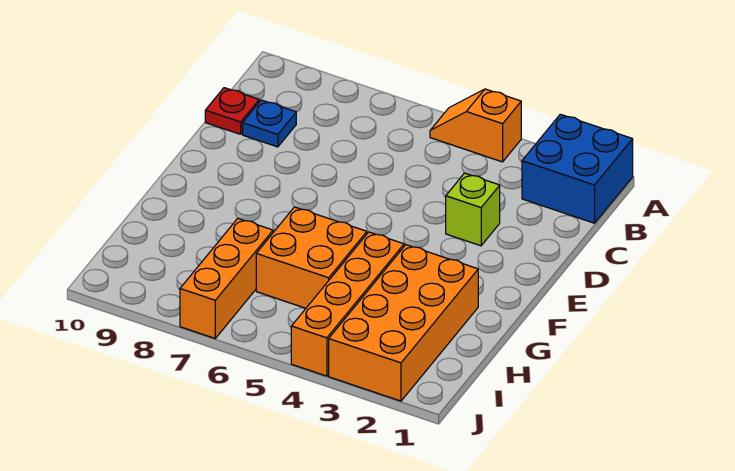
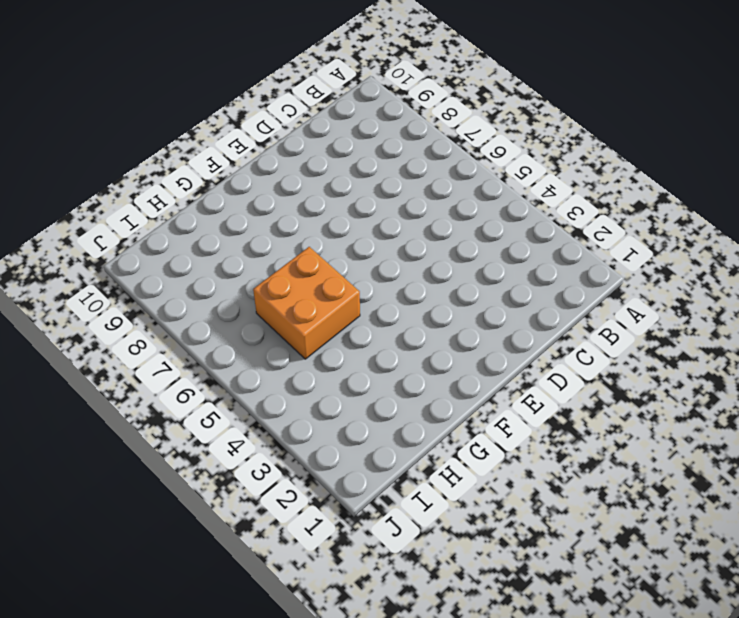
none -> blue brick A1:B2 level 1
none -> orange slope A4:A5 level 1 top 4

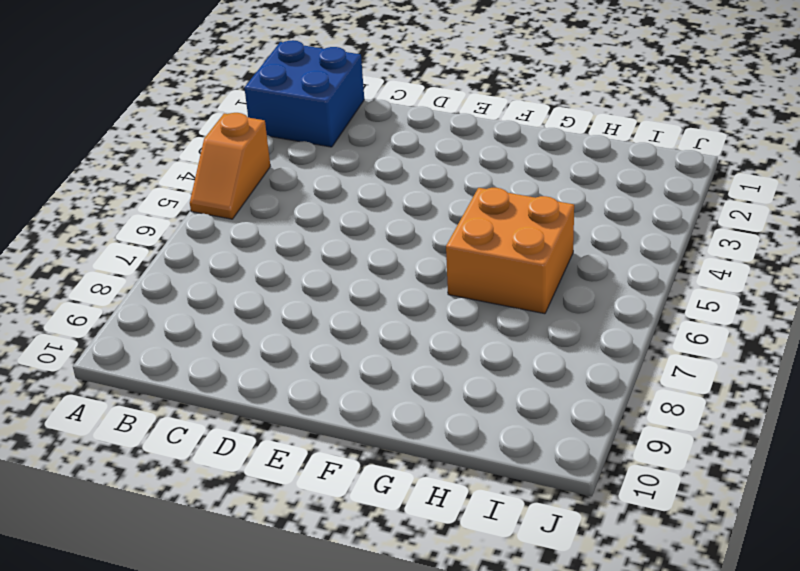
none -> blue plate C9 level 1
none -> red plate C10 level 1

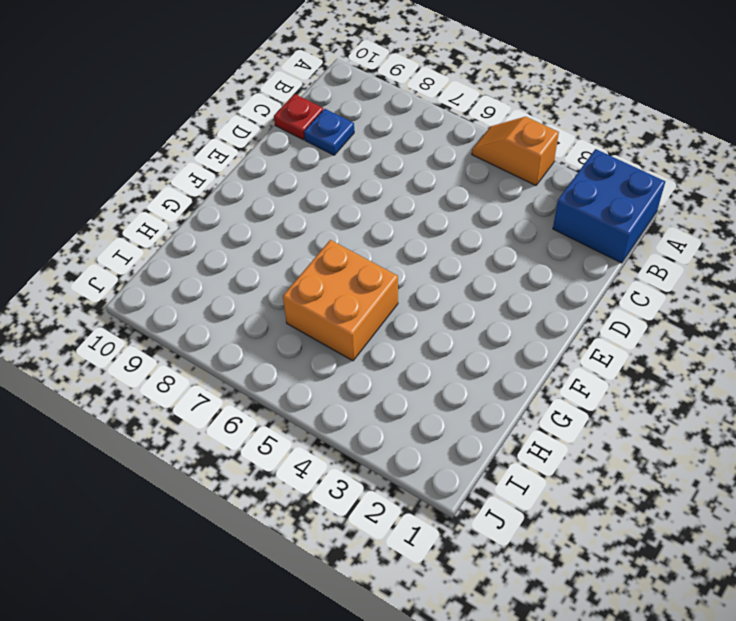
none -> lime brick D3 level 1
none -> orange brick G2:J3 level 1

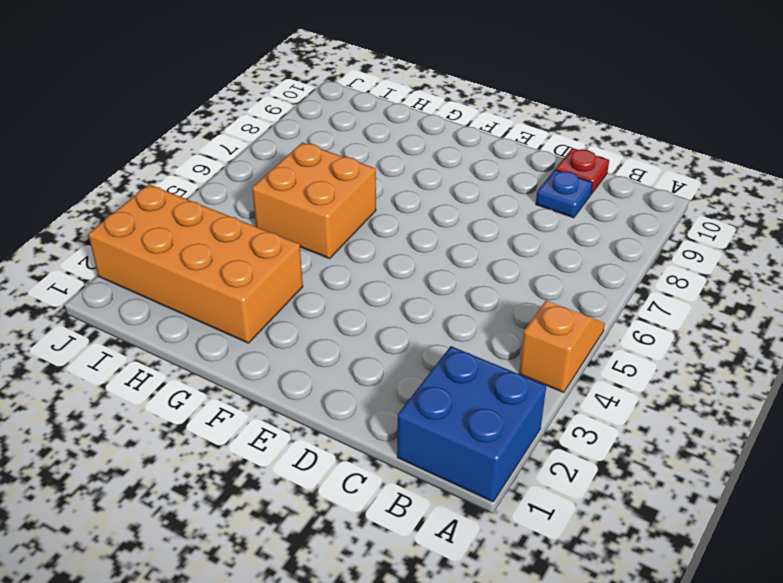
none -> lime brick D3 level 1
none -> orange brick G4:J4 level 1

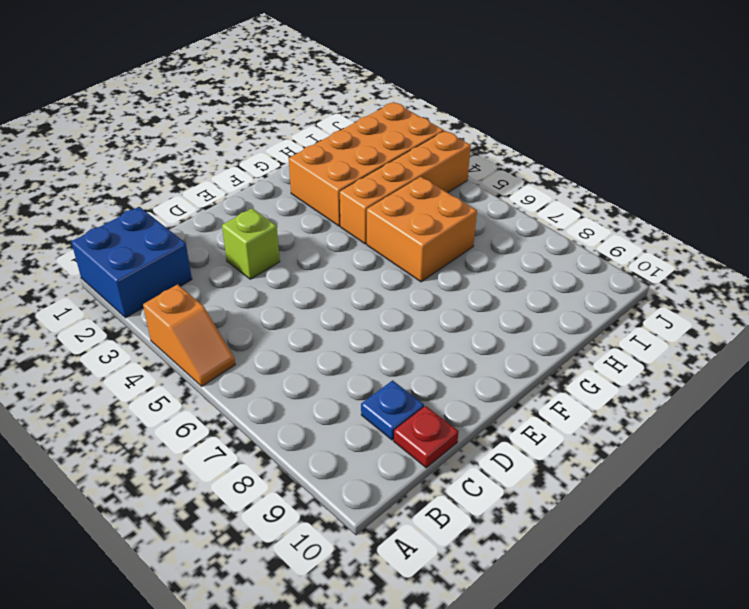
none -> orange brick H7:J7 level 1

